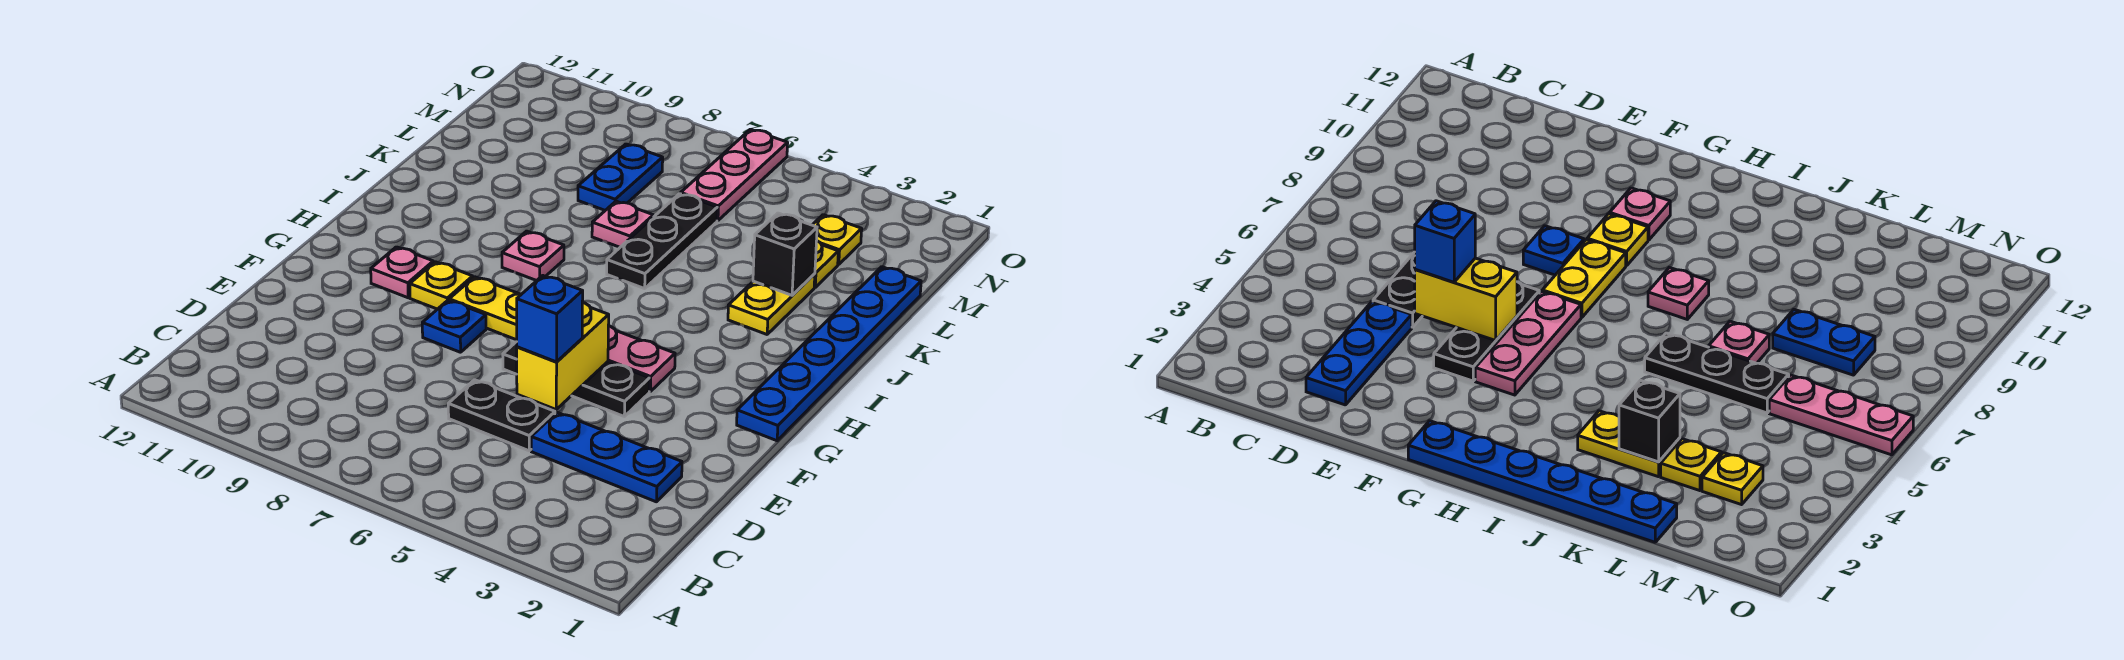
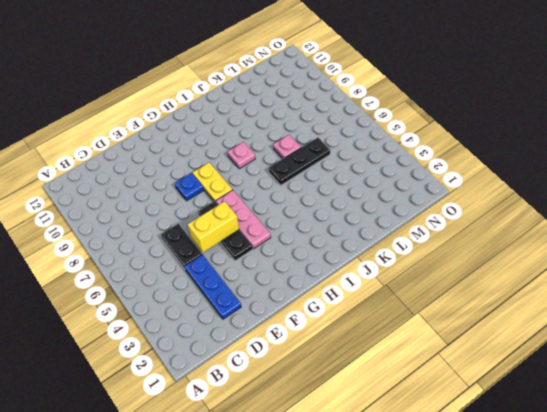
none -> blue plate G1:L1 level 1
none -> yellow plate G9 level 1
none -> pink plate G10 level 1

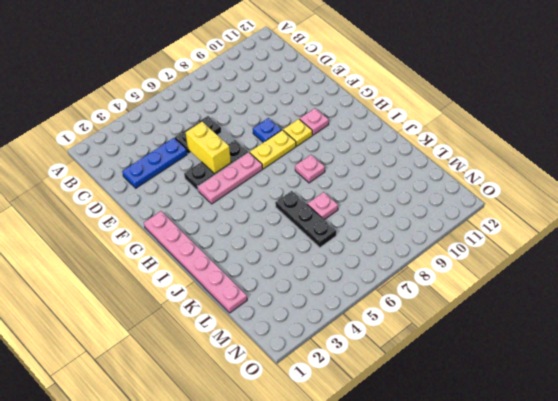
pink plate G1:L1 level 1 -> blue plate G1:L1 level 1
none -> yellow plate J3:K3 level 1
none -> yellow plate L3 level 1
none -> blue plate L8:M8 level 1

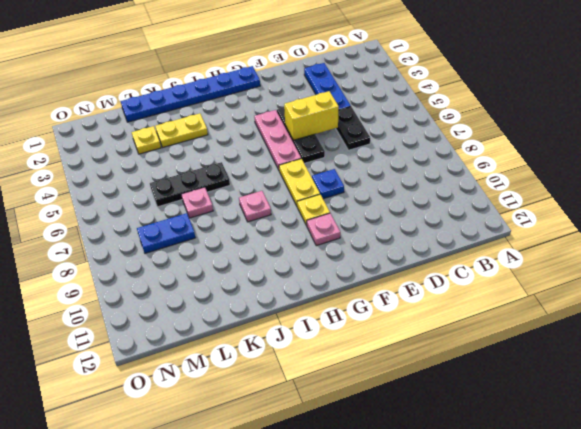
none -> yellow plate M3 level 1
none -> pink plate M6:O6 level 1
none -> black brick K3 level 2

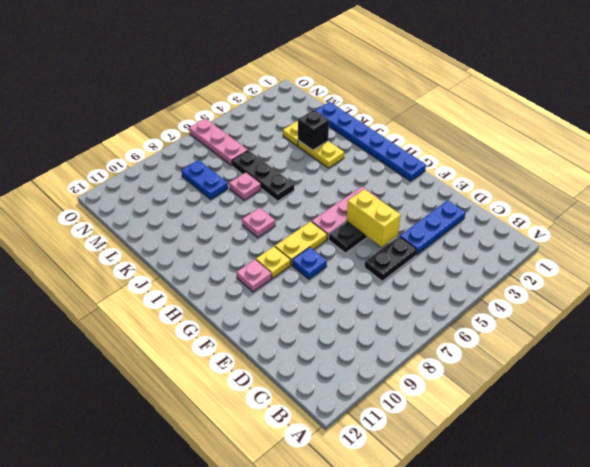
none -> yellow plate M3 level 1
none -> blue brick E5 level 3

